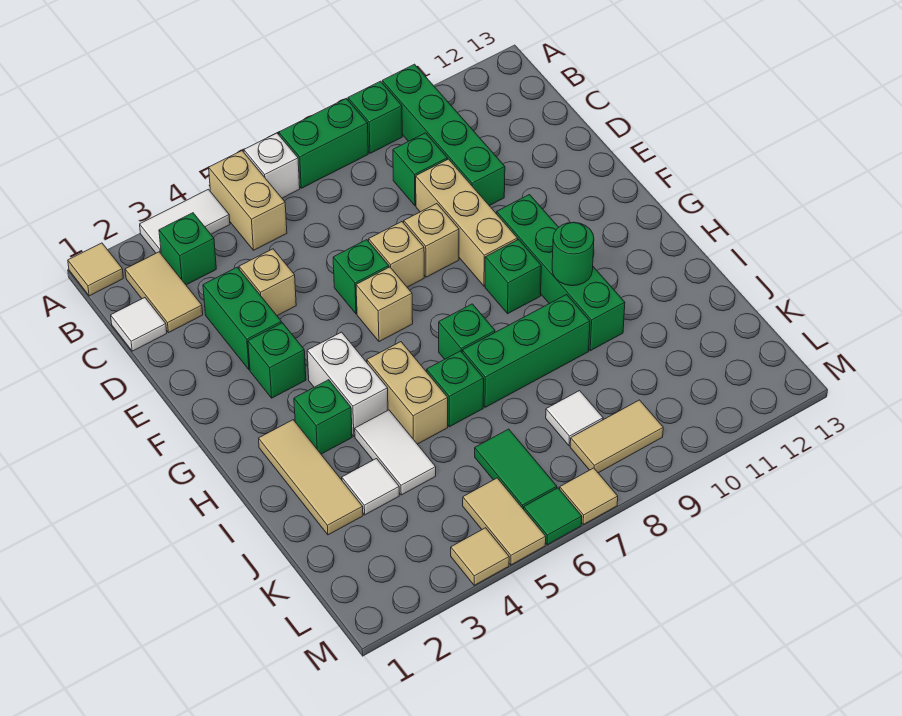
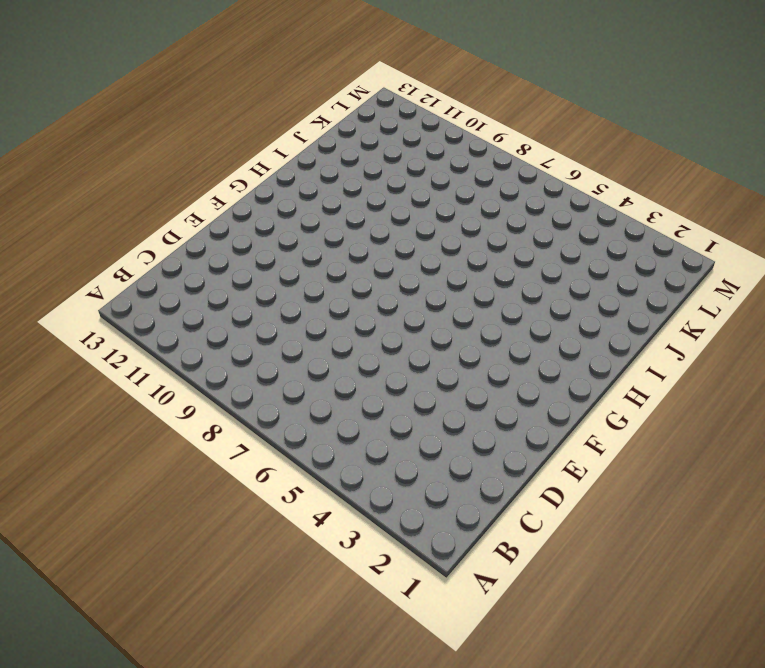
none -> tan tile A1 level 1
none -> white tile A3:A4 level 1
none -> tan brick A5:B5 level 1
none -> white brick A6 level 1

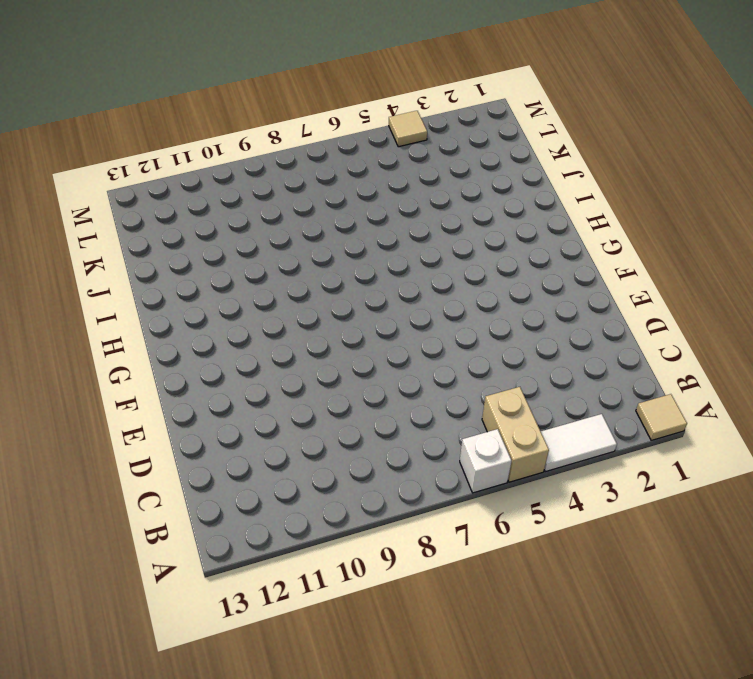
none -> green brick A7:A8 level 1
none -> green brick A9 level 1
none -> green brick A10:D10 level 1
none -> tan tile B2:C2 level 1

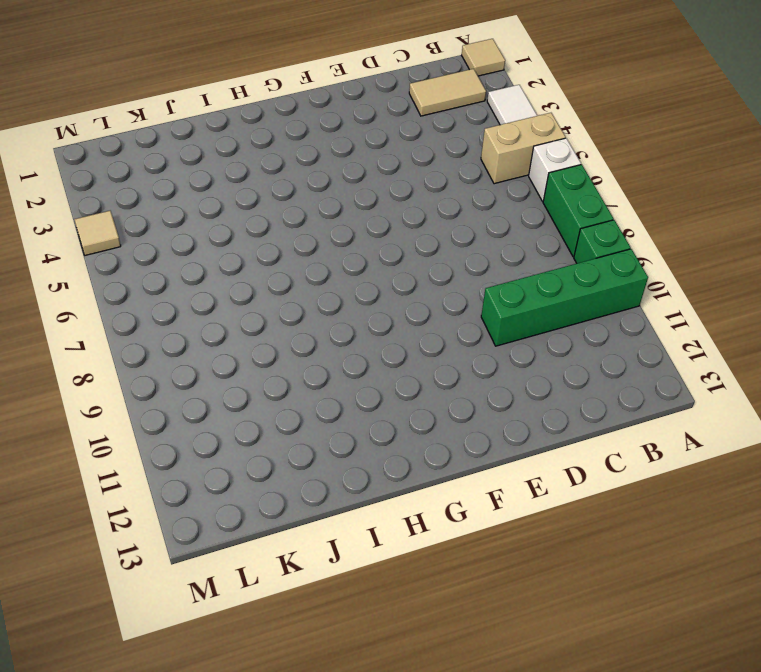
none -> green brick B3 level 1
none -> white tile C1 level 1
none -> green brick C9 level 1
none -> green brick D3:E3 level 1

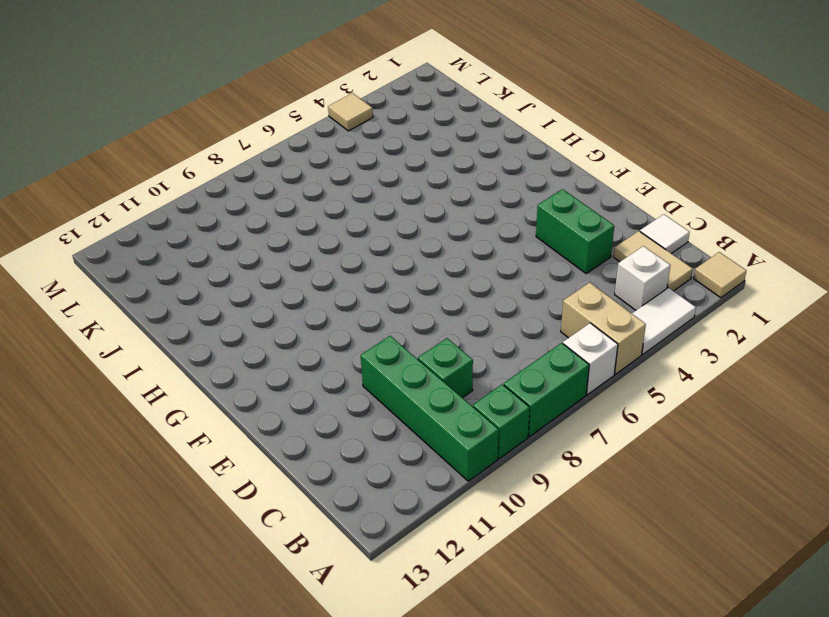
white brick B3 level 1 -> green brick B3 level 1
none -> tan brick D4 level 1
none -> tan brick D9:F9 level 1
none -> green brick E6 level 1
none -> tan brick E7 level 1

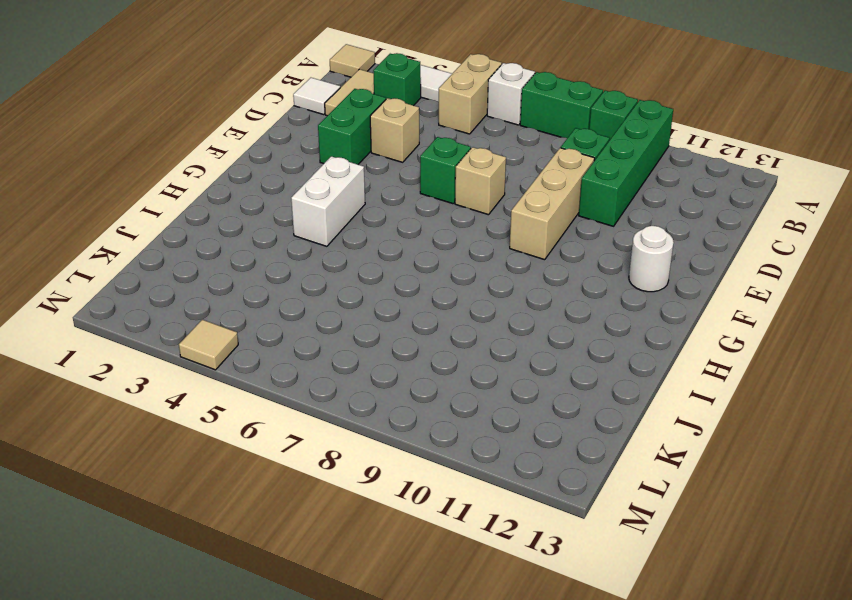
white round brick F12 level 1 -> none
none -> tan brick E8 level 1
none -> green brick F3 level 1
none -> tan brick F6 level 1
none -> green brick F10:I10 level 1

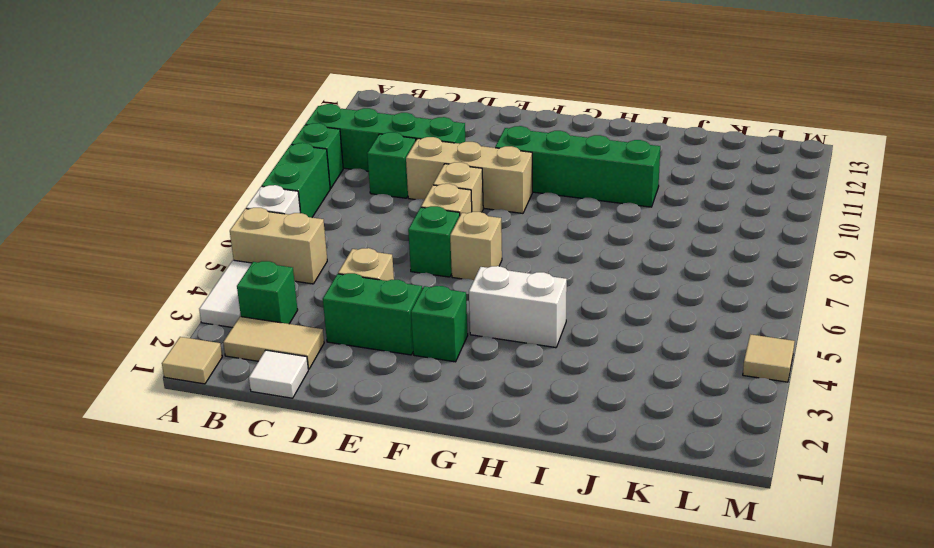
none -> green brick G9 level 1
none -> tan tile H2:J2 level 1
none -> green brick H3 level 1
none -> tan brick H5:I5 level 1

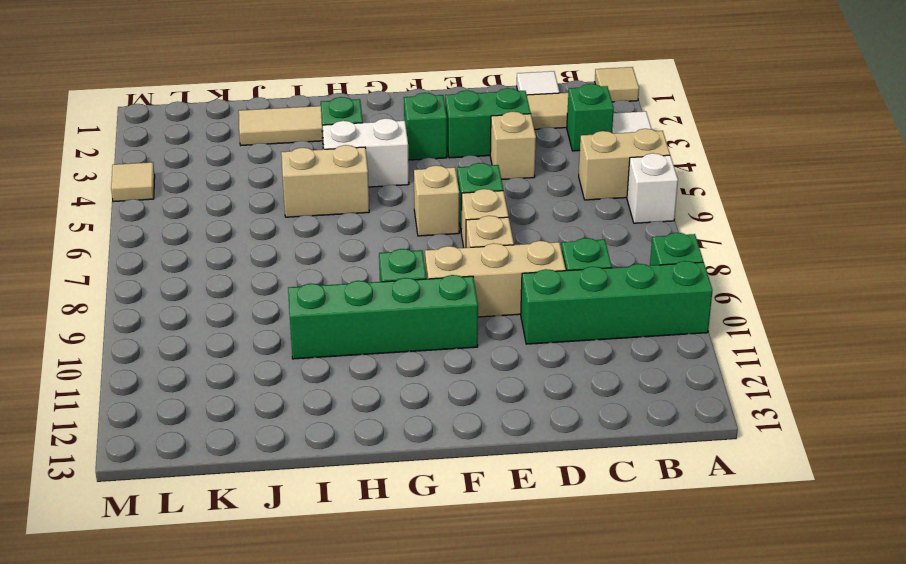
none -> green brick A7:A8 level 1
none -> green brick H7 level 1
none -> white tile I4:J4 level 1
none -> green brick I6 level 1

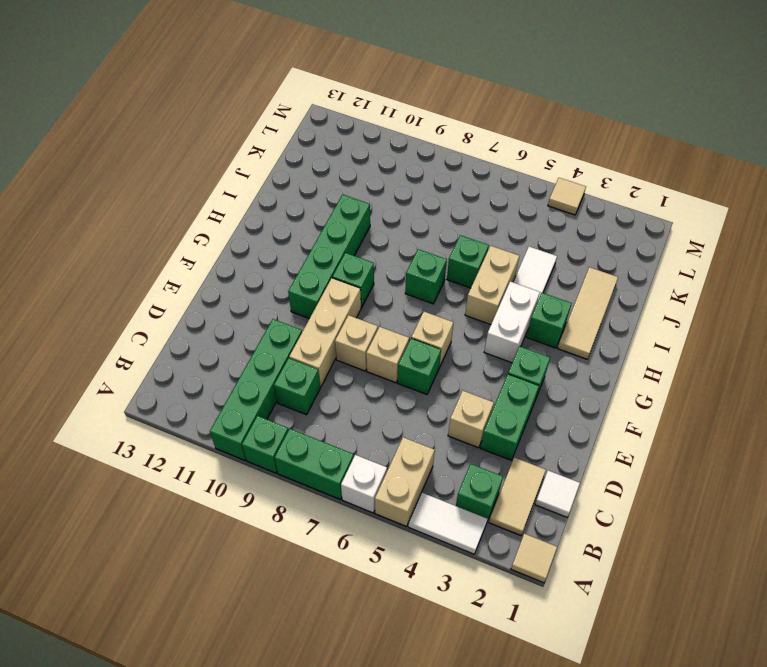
none -> green brick I7:I9 level 1
none -> white tile J3 level 1
none -> green tile K6:L6 level 1
none -> white tile K8 level 1

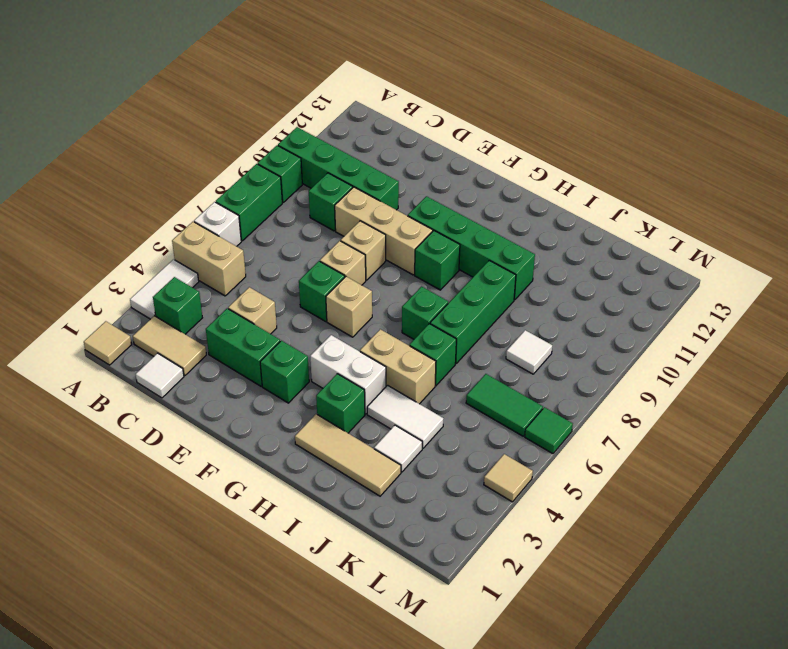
none -> tan tile L5:M5 level 1
none -> tan tile L8:L9 level 1
none -> tan tile M7 level 1
none -> green round brick H10 level 2

